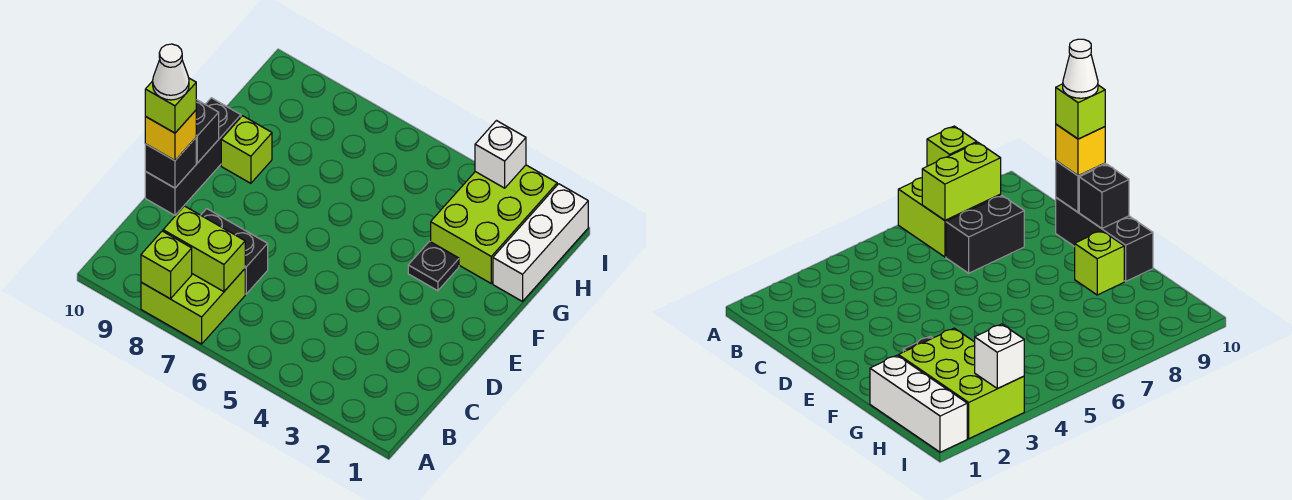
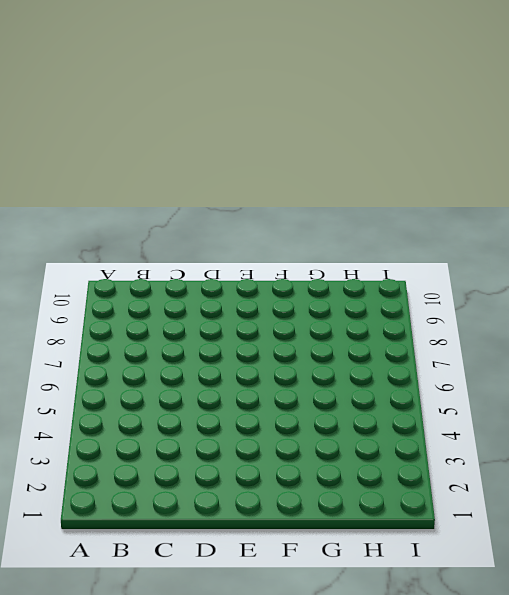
none -> lime brick A7:B8 level 1
none -> black brick C7:C8 level 1
none -> black brick D10:F10 level 1

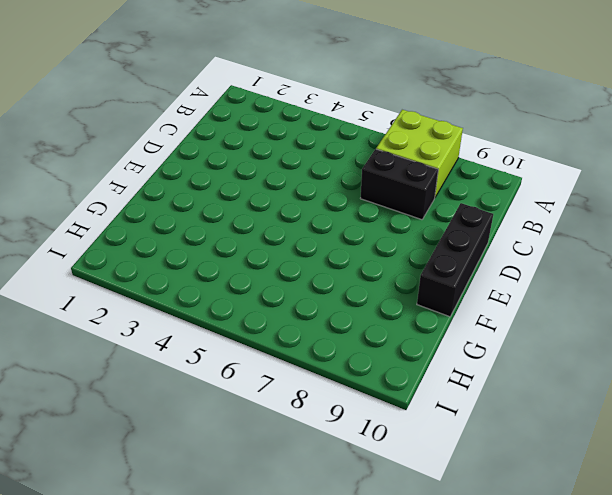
none -> black plate F3 level 1
none -> lime brick F9 level 1
none -> white brick G1:I1 level 1

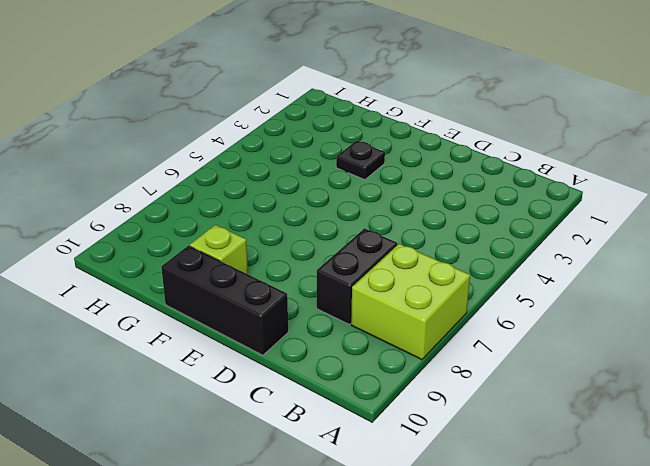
none -> white brick G1:I1 level 1
none -> lime brick G2:I3 level 1
none -> lime brick A8 level 2

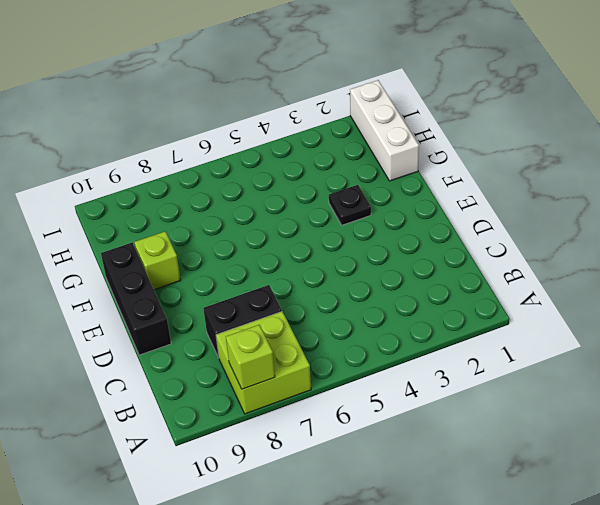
none -> lime brick G2:I3 level 1
none -> lime brick B7:B8 level 2
none -> black brick D10 level 2

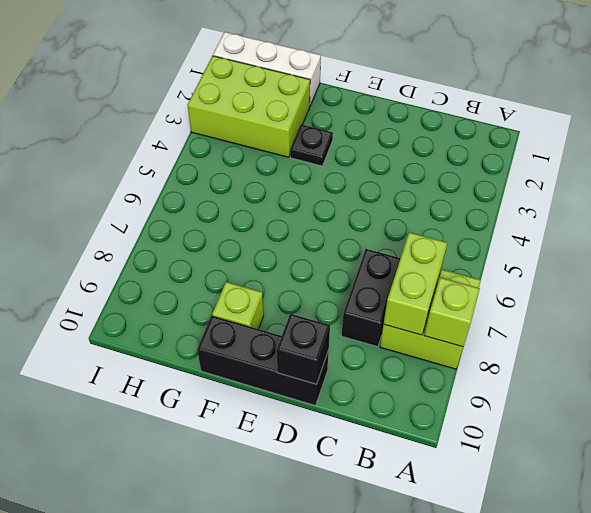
none -> black brick E10 level 2
none -> white brick I3 level 2
none -> yellow brick D10 level 3

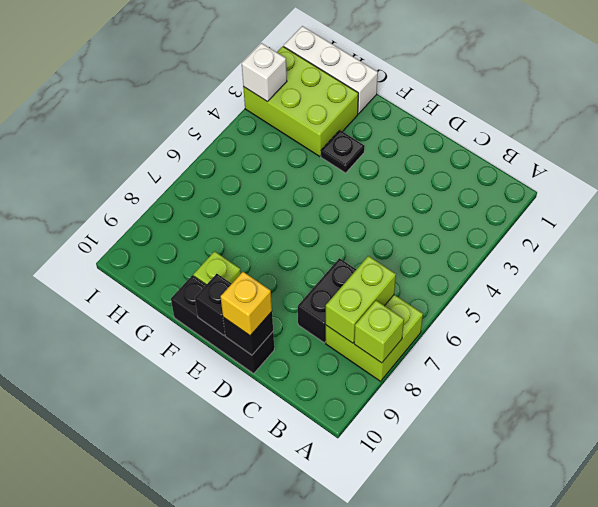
none -> lime brick D10 level 4
none -> white cone D10 level 5

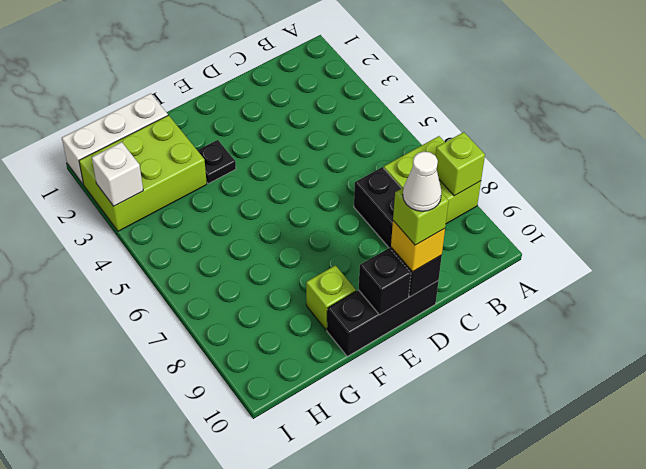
none -> lime brick B7:B8 level 2

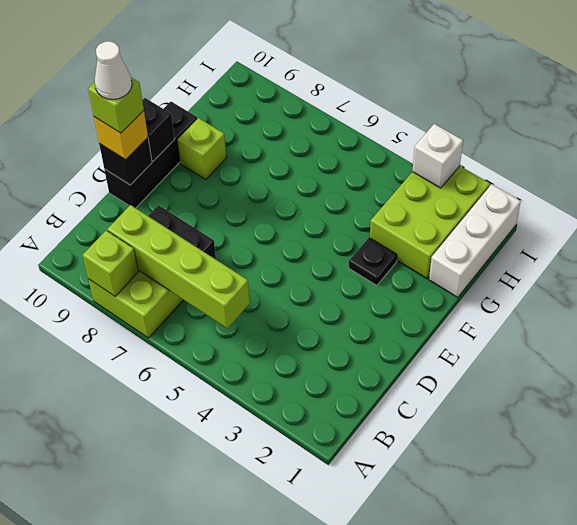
lime brick B5:B8 level 2 -> lime brick B7:B8 level 2

